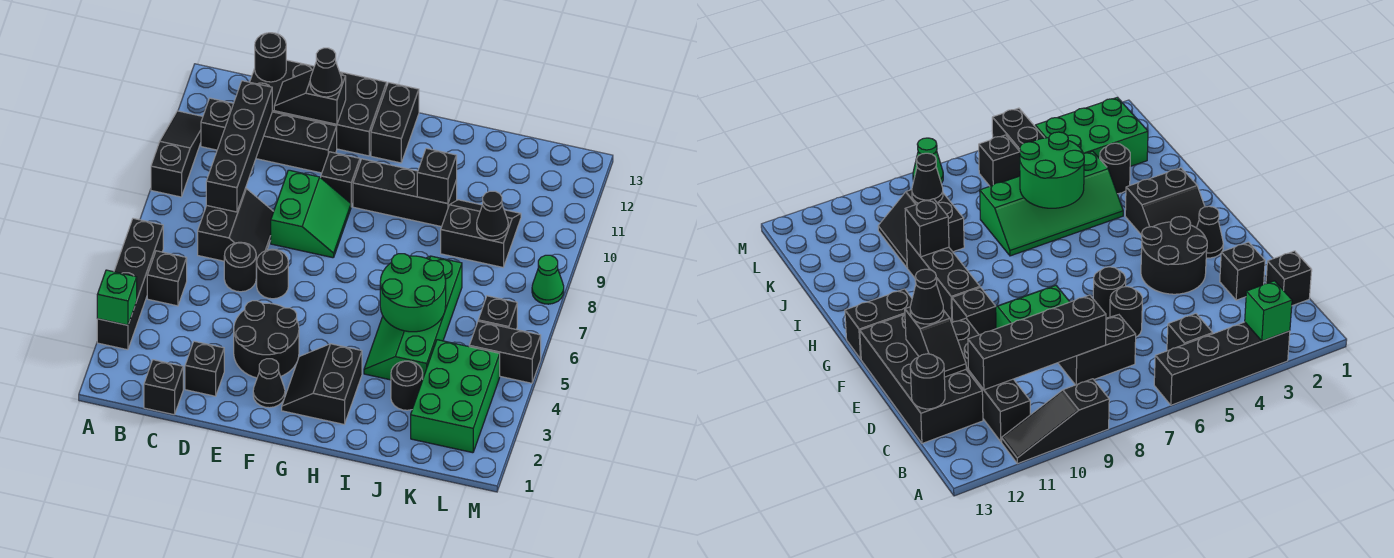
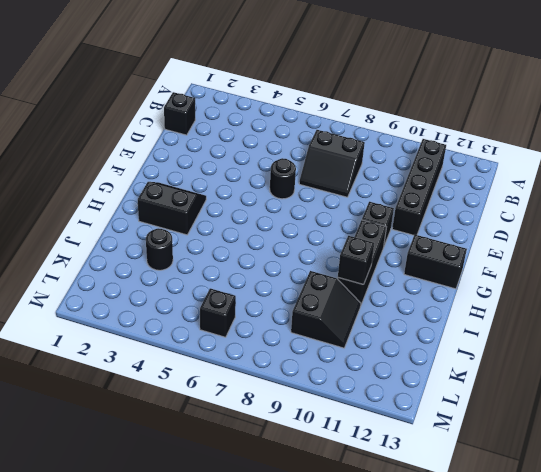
none -> black brick A3:A6 level 1
none -> black slope A9:A11 level 1 top 9
none -> black brick B5 level 1
none -> black brick C12:F13 level 1

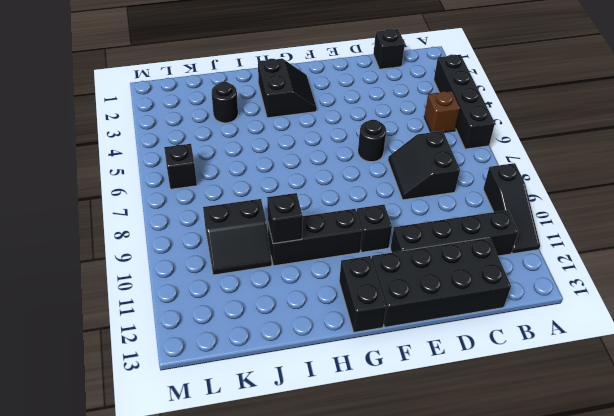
brown brick B5 level 1 -> black brick B5 level 1
none -> black brick D2 level 1
none -> black round brick D6 level 1
none -> black round brick E3:F4 level 1
none -> green slope E8:F9 level 1 top E

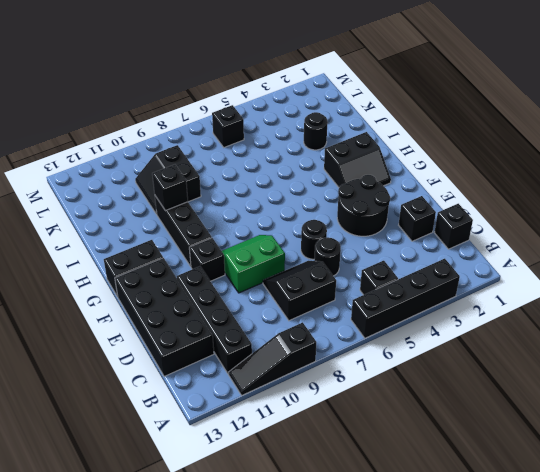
none -> black cone F2 level 1
none -> green slope I4:J7 level 1 top J
none -> green brick K2:L4 level 1
none -> black brick L5:M5 level 1

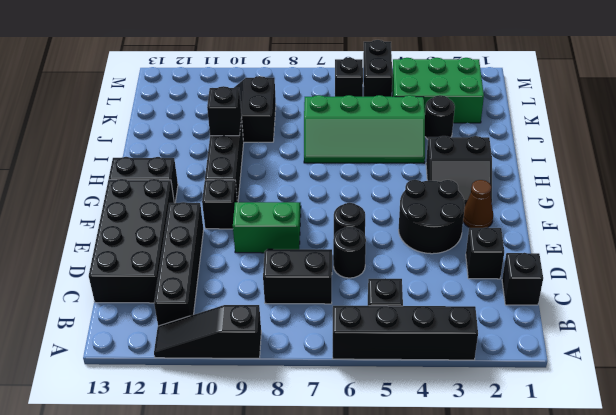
brown cone F2 level 1 -> black cone F2 level 1
none -> green cone M8 level 1
none -> green brick A3 level 2
none -> black brick C8:C11 level 2
none -> black round brick C13 level 2

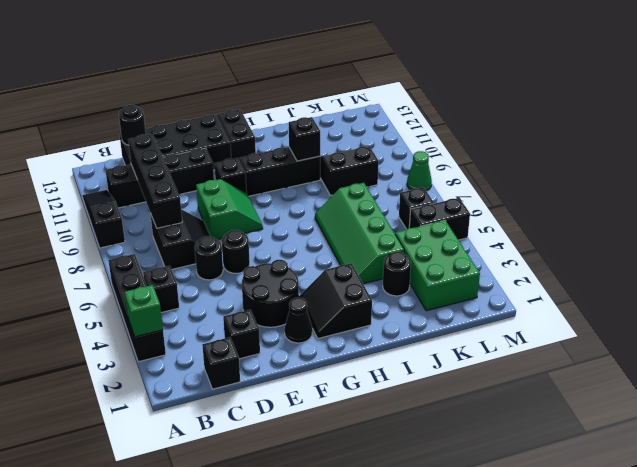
none -> black slope D12:E12 level 2 top E
none -> green round brick I5:J6 level 2
none -> black cone K9 level 2
none -> black cone E12 level 3

